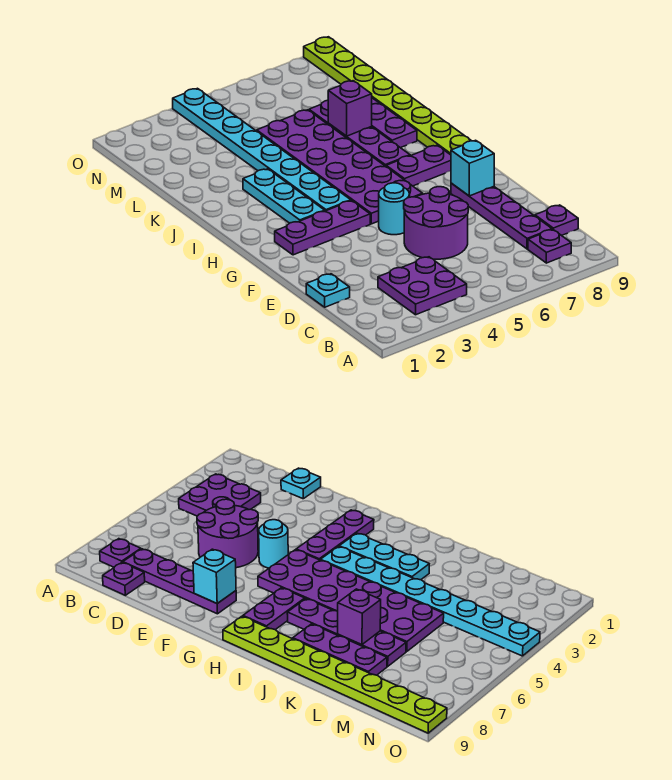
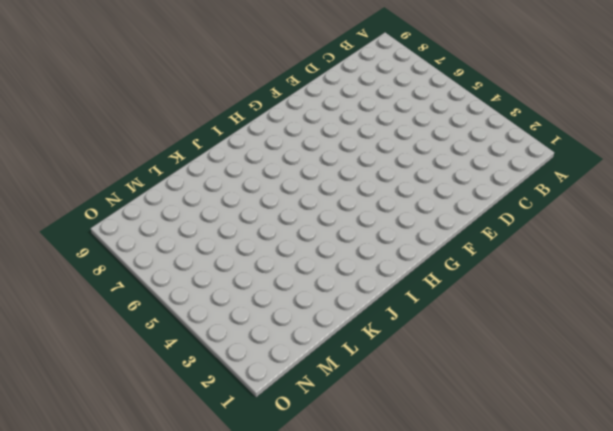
none -> purple plate B3:C4 level 1
none -> purple plate B8 level 1
none -> purple plate C8:F8 level 1

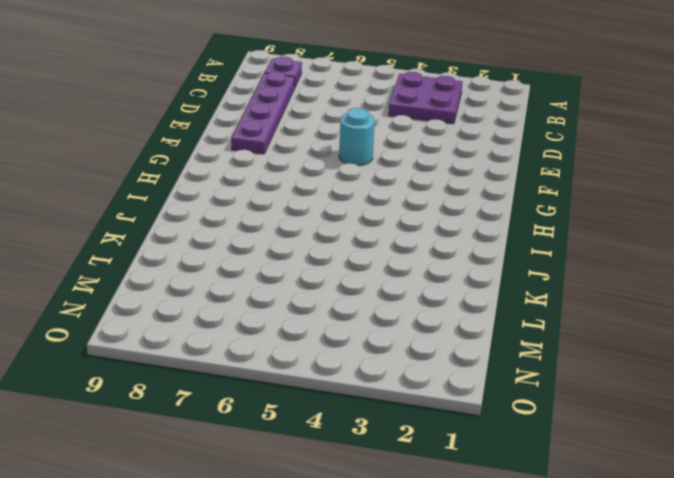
none -> purple plate C9 level 1
none -> cyan plate D1 level 1
none -> purple round brick D5:E6 level 1

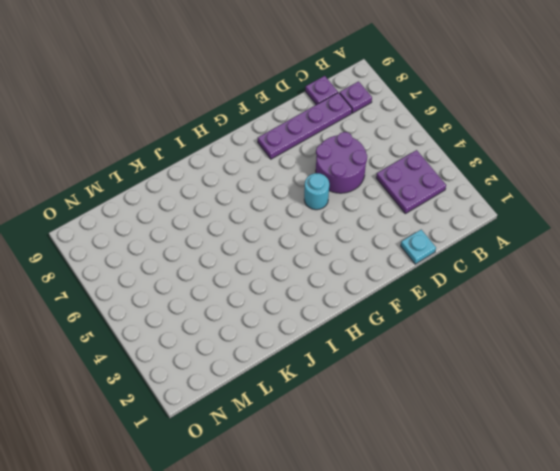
none -> purple plate G2:G4 level 1
none -> purple plate G5:L6 level 1
none -> cyan plate H3:J3 level 1

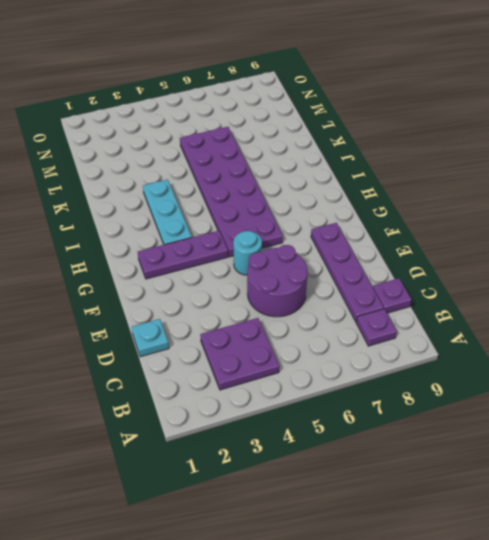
none -> cyan plate H4:O4 level 1
none -> purple plate H7:H8 level 1
none -> lime plate H9:O9 level 1

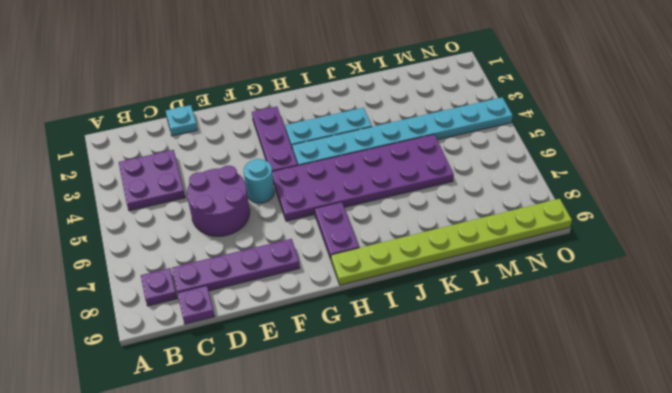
none -> purple plate I7:L7 level 1
none -> purple plate J8:L8 level 1
none -> cyan brick F8 level 2

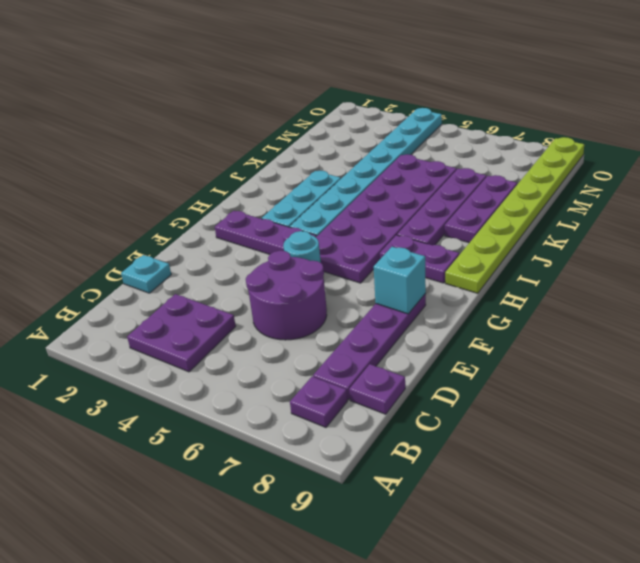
none -> purple brick K7 level 2

